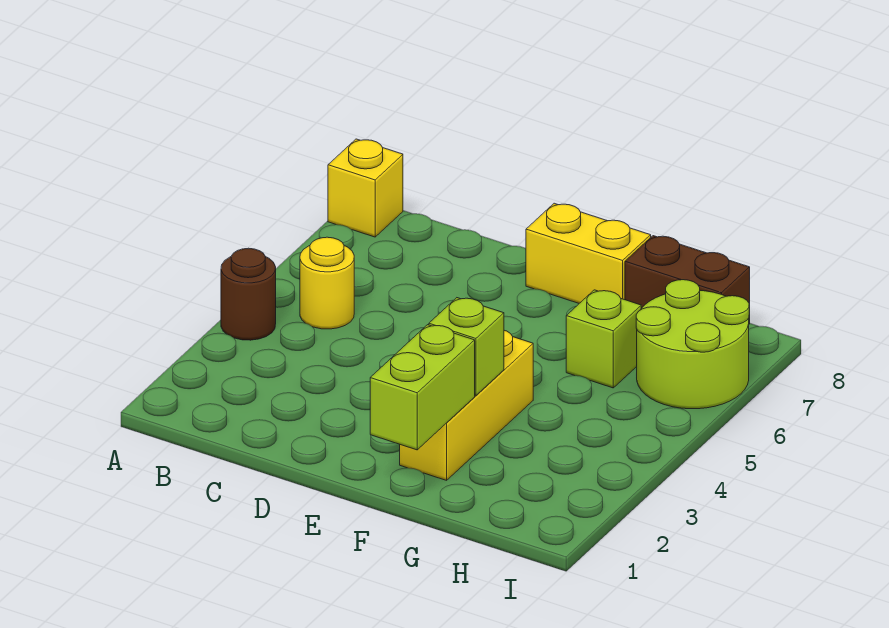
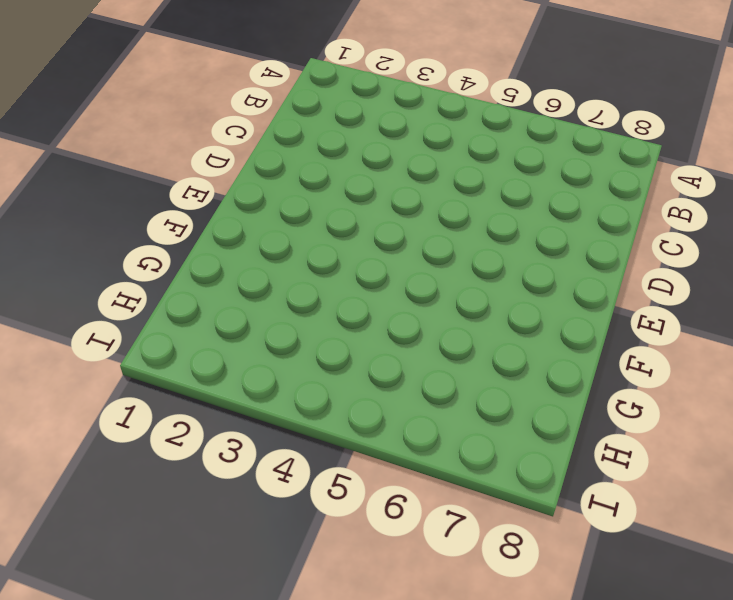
none -> brown round brick A4 level 1
none -> yellow brick A8 level 1

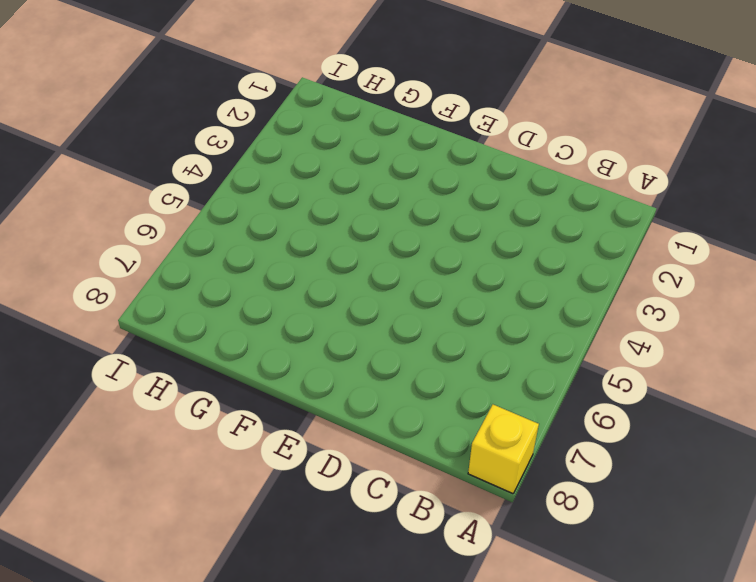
none -> brown round brick A4 level 1
none -> yellow round brick B5 level 1

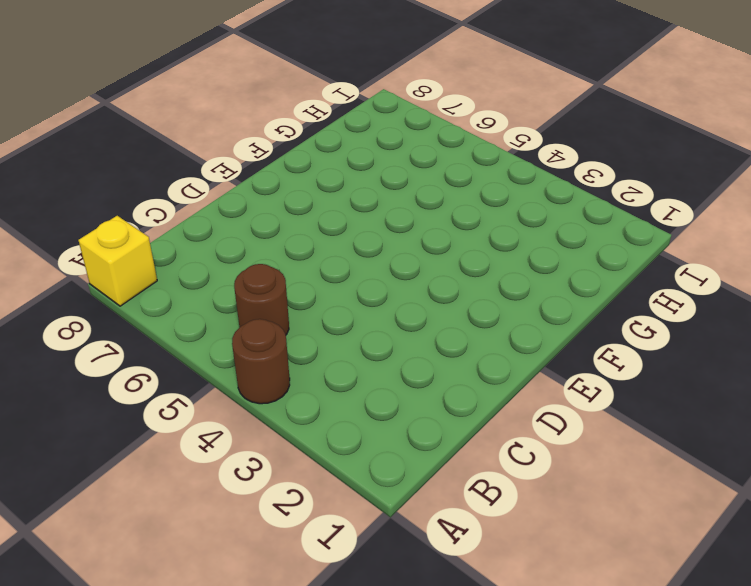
brown round brick B5 level 1 -> yellow round brick B5 level 1
none -> yellow brick E8:F8 level 1
none -> yellow brick F2:F4 level 1

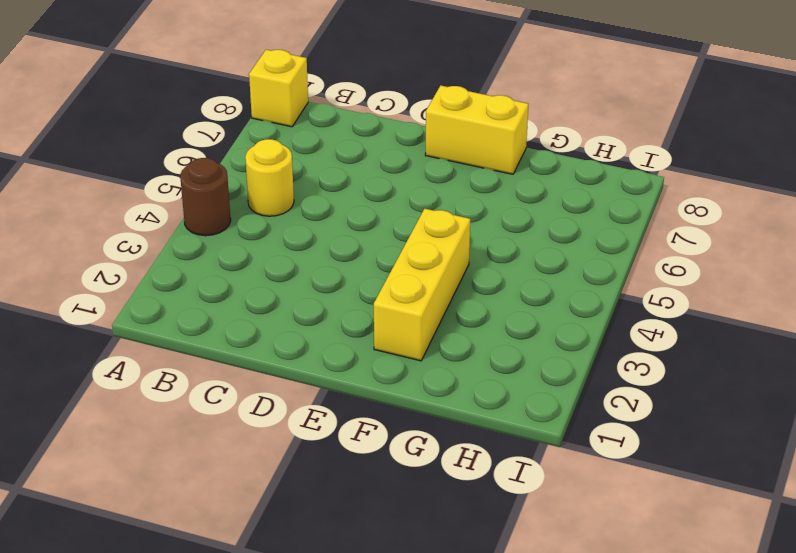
none -> lime brick G6 level 1
none -> brown brick G8:H8 level 1

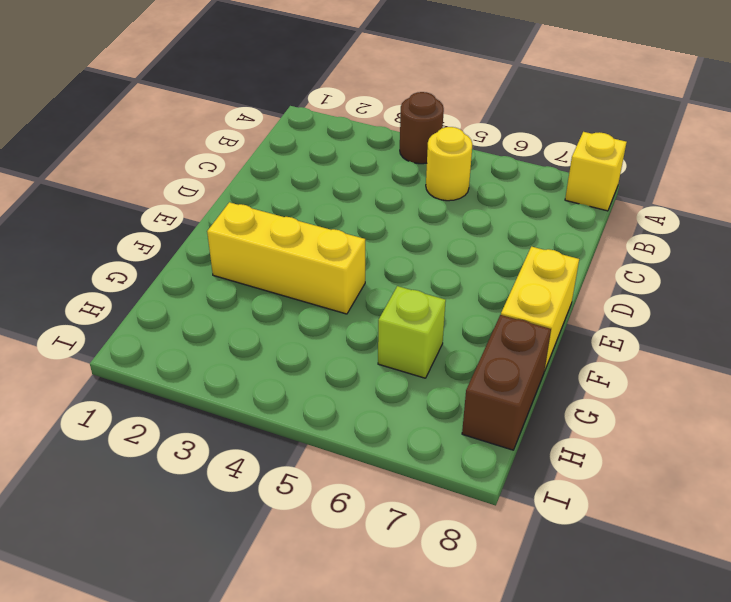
none -> lime round brick H6:I7 level 1
none -> lime brick F1:F2 level 2

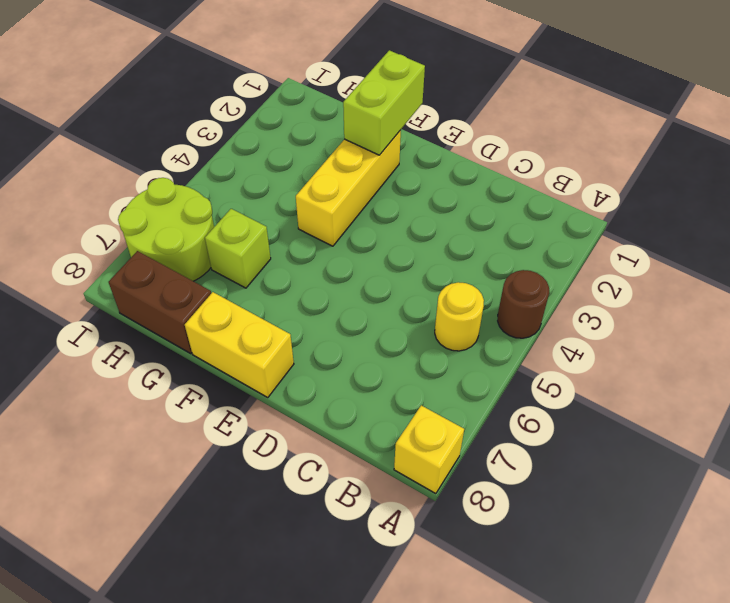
none -> lime brick F3 level 2

